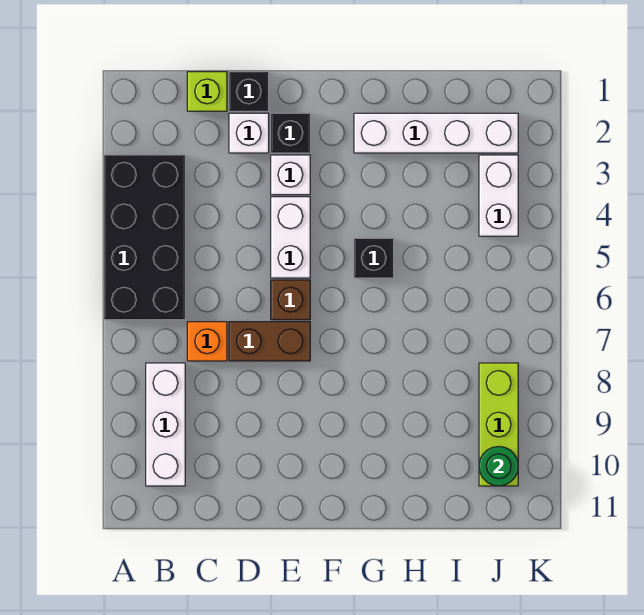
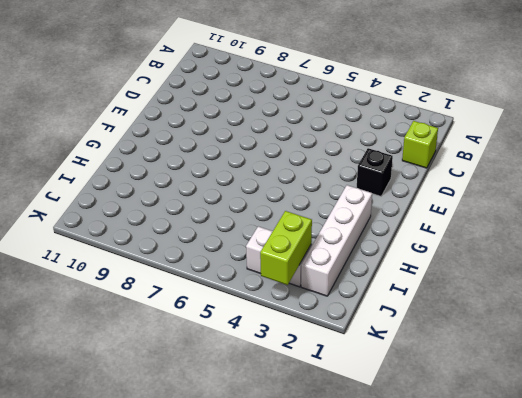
lime brick J3:K3 level 2 -> none
none -> black brick A3:B6 level 1
none -> white brick B8:B10 level 1
none -> orange brick C7 level 1

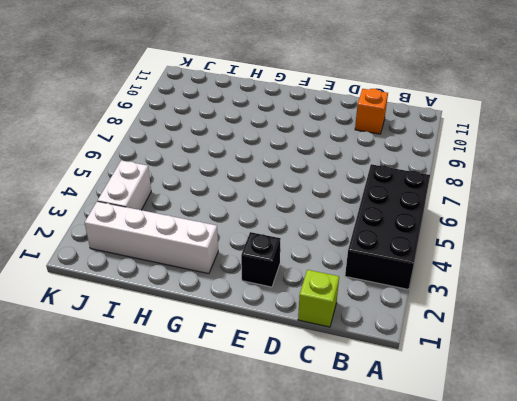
orange brick C10 level 1 -> orange brick C7 level 1
none -> white brick B8:B10 level 1
none -> black brick D1 level 1
none -> white brick D2 level 1

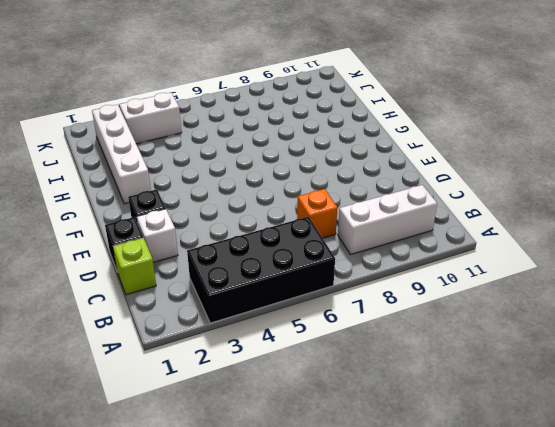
none -> brown brick D7:E7 level 1
none -> white brick E3 level 1
none -> white brick E4:E5 level 1

